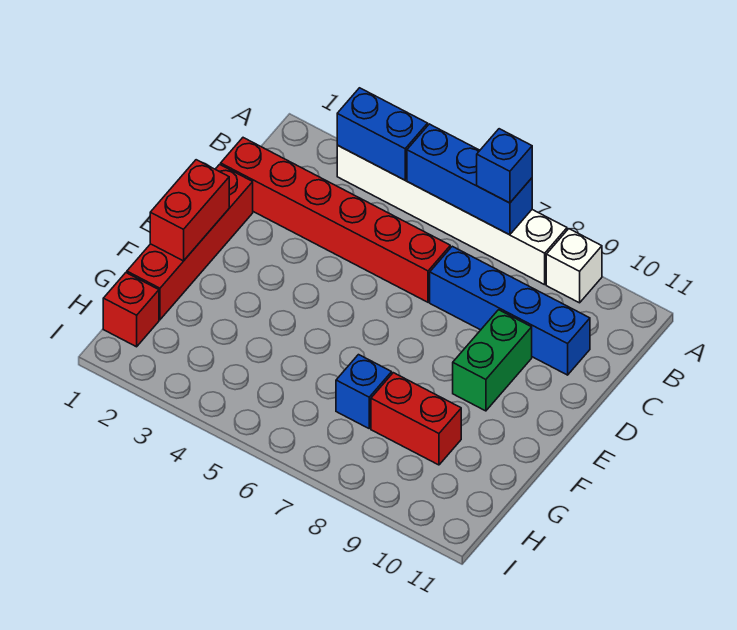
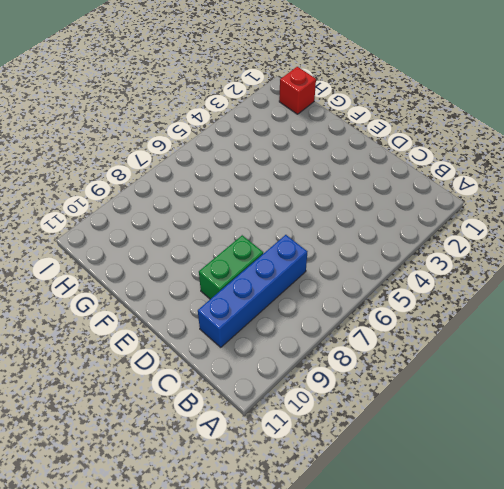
green brick D8:D9 level 1 -> green brick D9:E9 level 1
none -> white brick A3:A8 level 1
none -> white brick A9 level 1
none -> red brick C1:C6 level 1

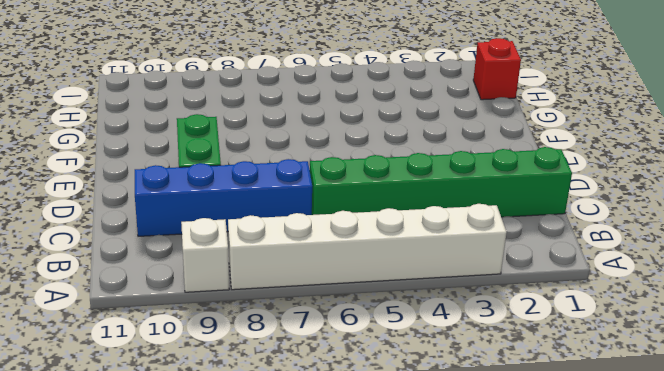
green brick C1:C6 level 1 -> red brick C1:C6 level 1
none -> red brick D1:G1 level 1
none -> blue brick G7 level 1
none -> red brick G8:G9 level 1

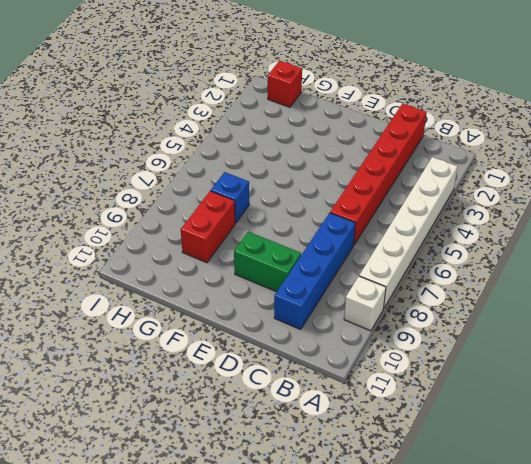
none -> red brick D1:G1 level 1
none -> blue brick A3:A4 level 2
none -> blue brick A5:A7 level 2

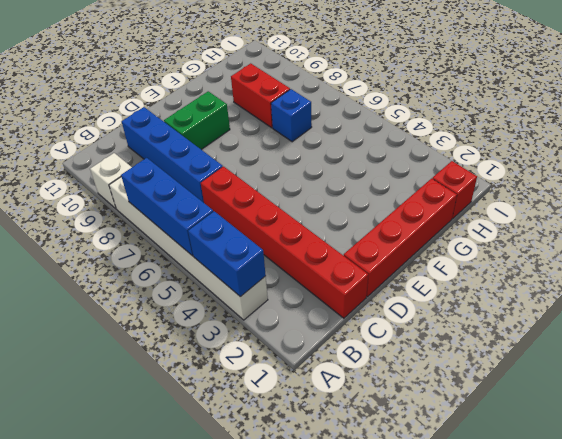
none -> red brick E1:F1 level 2
none -> blue brick A7 level 3

